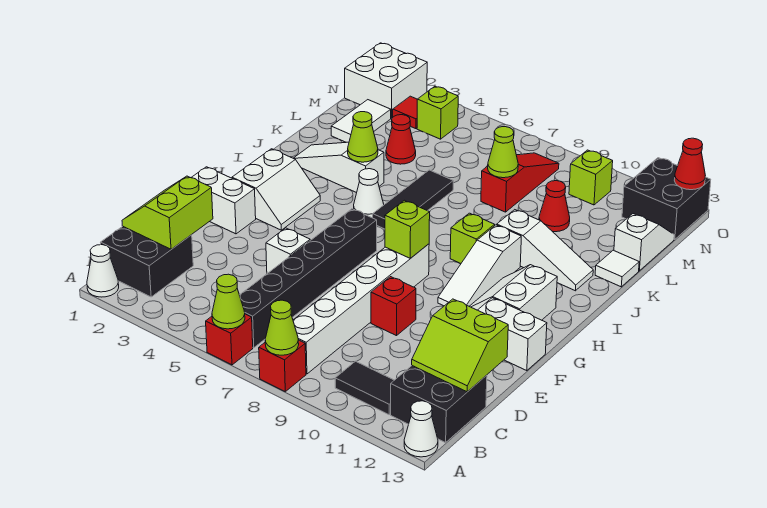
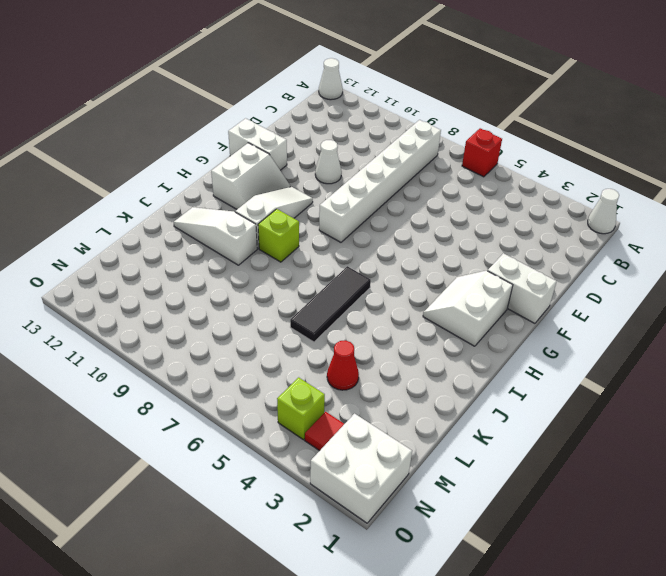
white cone E10 level 1 -> white cone I5 level 1
none -> red brick A8 level 1
none -> black brick B1:C2 level 1
none -> black brick B6:G6 level 1
none -> black tile B10:B11 level 1

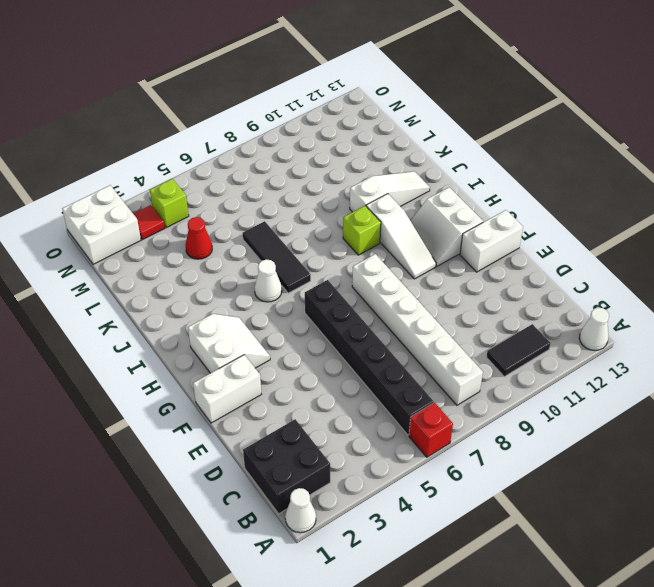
none -> red brick A8 level 1
none -> black brick B12:C13 level 1
none -> white brick E5 level 1
none -> red brick E9 level 1

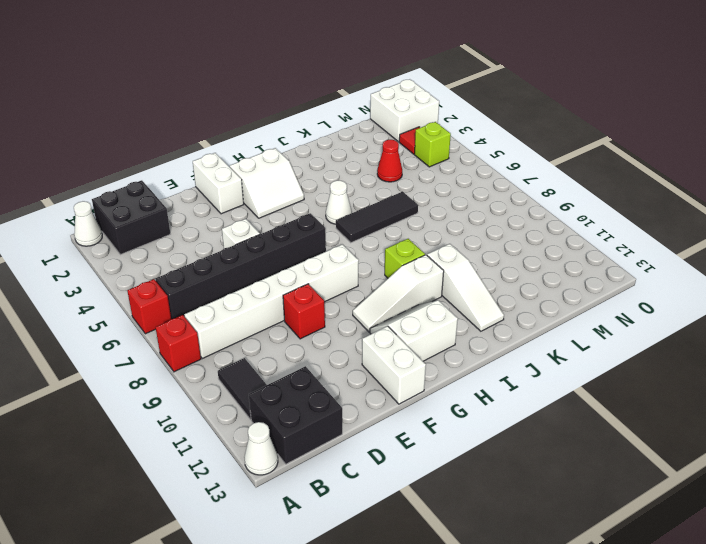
none -> white slope J2:J4 level 1 top 4
none -> white tile K13 level 1
none -> white tile L2:M2 level 1
none -> red slope L8:N8 level 1 top L

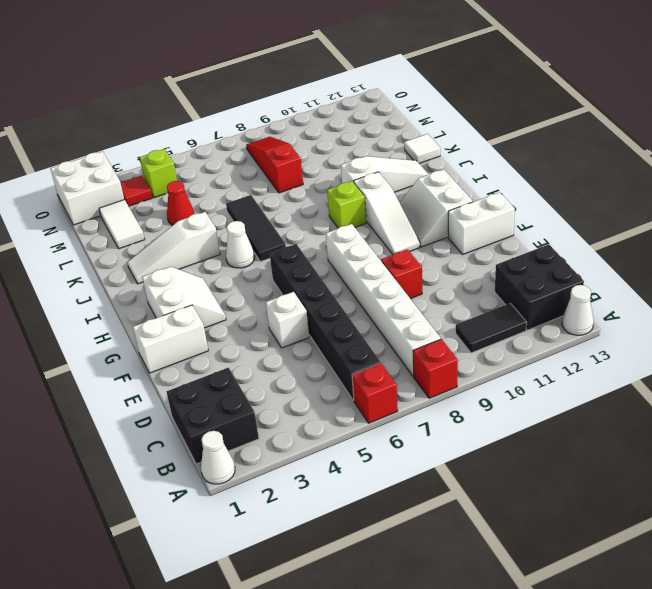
none -> red cone L10 level 1
none -> white slope L13:M13 level 1 top L
none -> lime brick N10 level 1
none -> black brick N12:O13 level 1

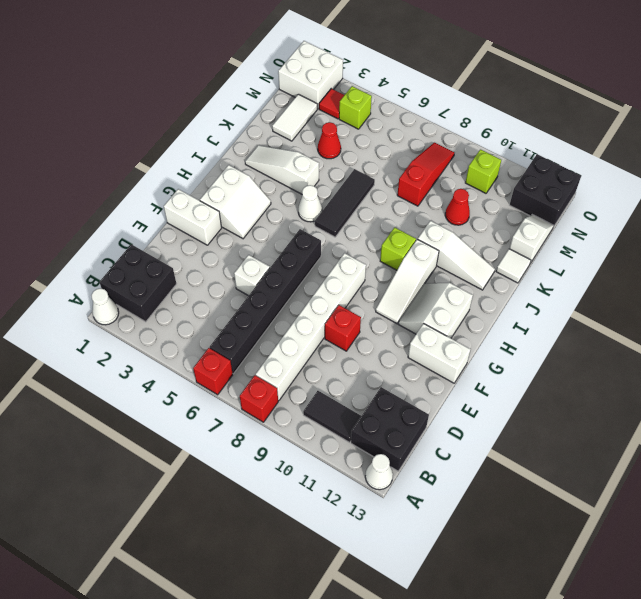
none -> lime cone A6 level 2
none -> lime cone A8 level 2
none -> lime slope C1:D2 level 2 top 2
none -> lime slope C12:D13 level 2 top D

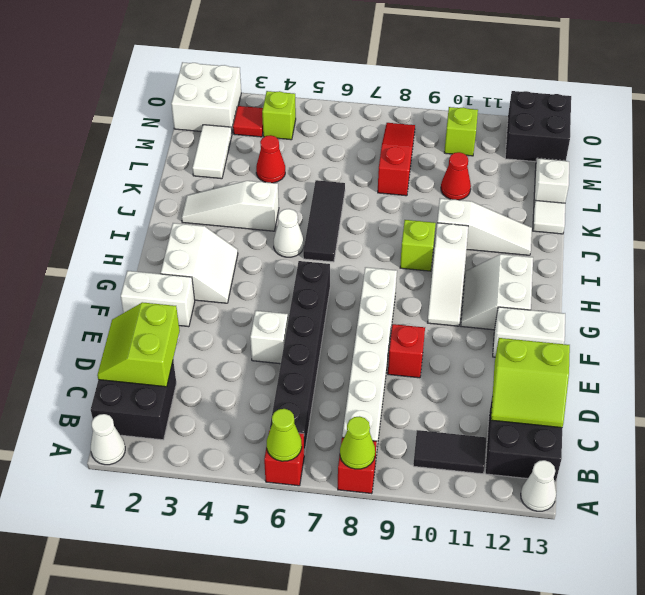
none -> lime brick G8 level 2
none -> lime cone J4 level 2
none -> lime cone L8 level 2
none -> red cone O13 level 2

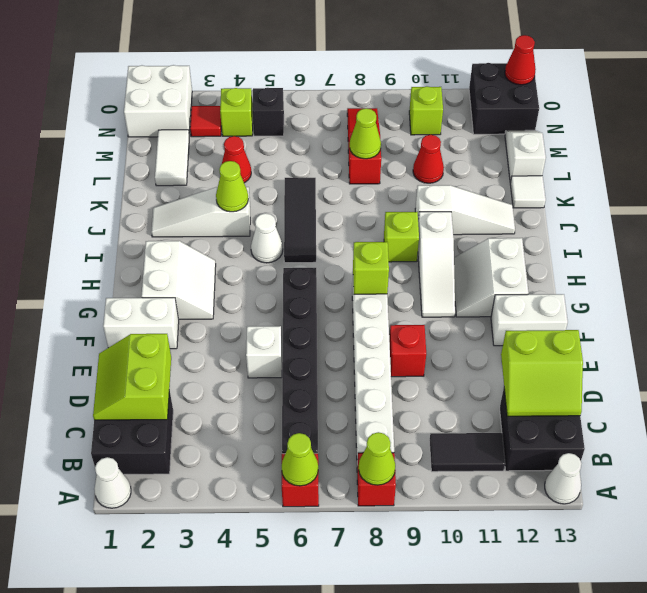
black brick N5 level 1 -> none

